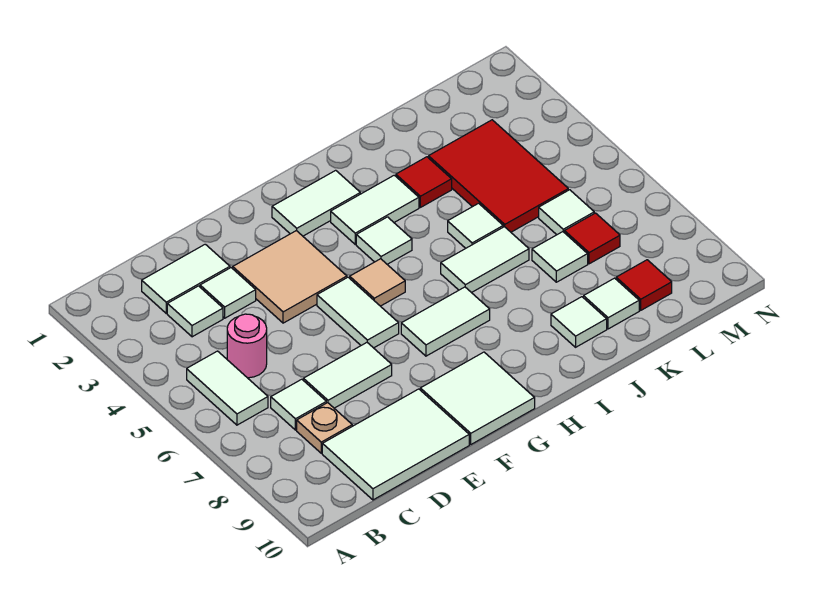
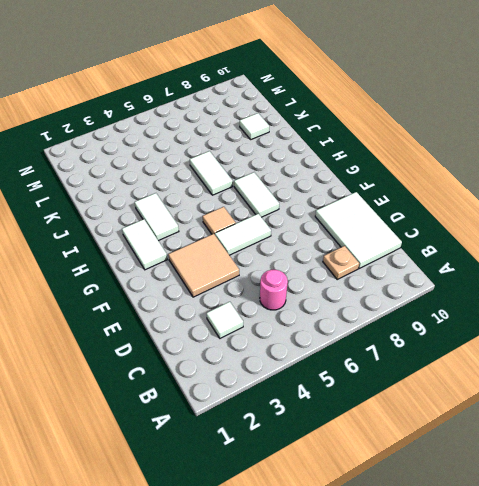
none -> white tile B5:B6 level 1
none -> white tile C2:D2 level 1
none -> white tile C7 level 1

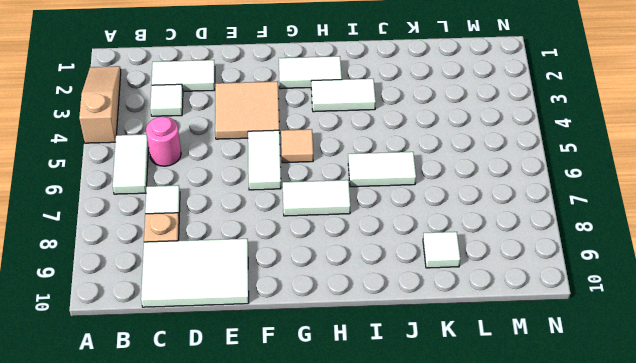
tan slope A2:A4 level 1 top 4 -> none
none -> white tile D3 level 1
none -> white tile D7:E7 level 1
none -> white tile F9:G10 level 1

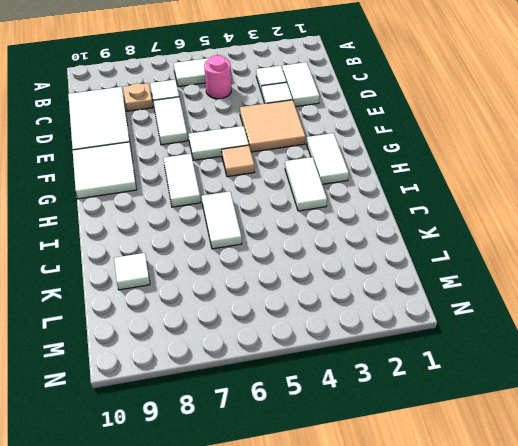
none -> white tile H4 level 1
none -> red tile J3 level 1
none -> white tile J5 level 1

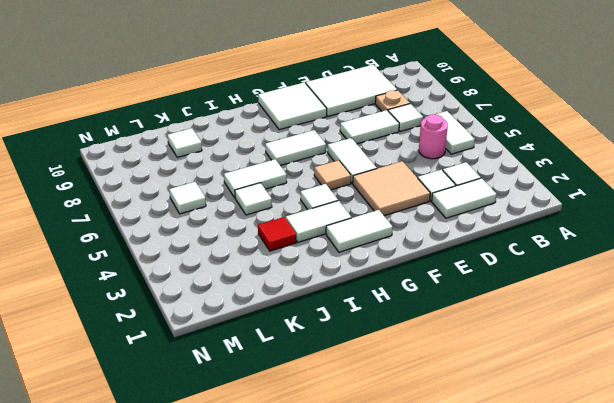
none -> white tile J9 level 1
none -> red tile K3:L5 level 1
none -> white tile K7 level 1

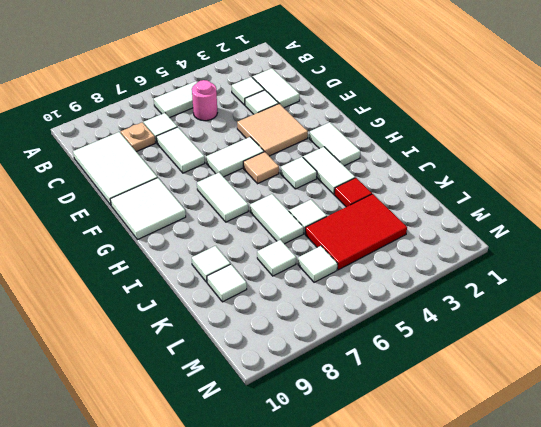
none -> red tile L7 level 1
none -> red tile L9 level 1

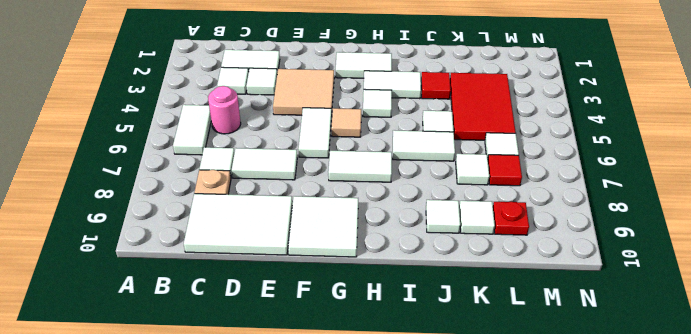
red plate L9 level 1 -> red tile L9 level 1

